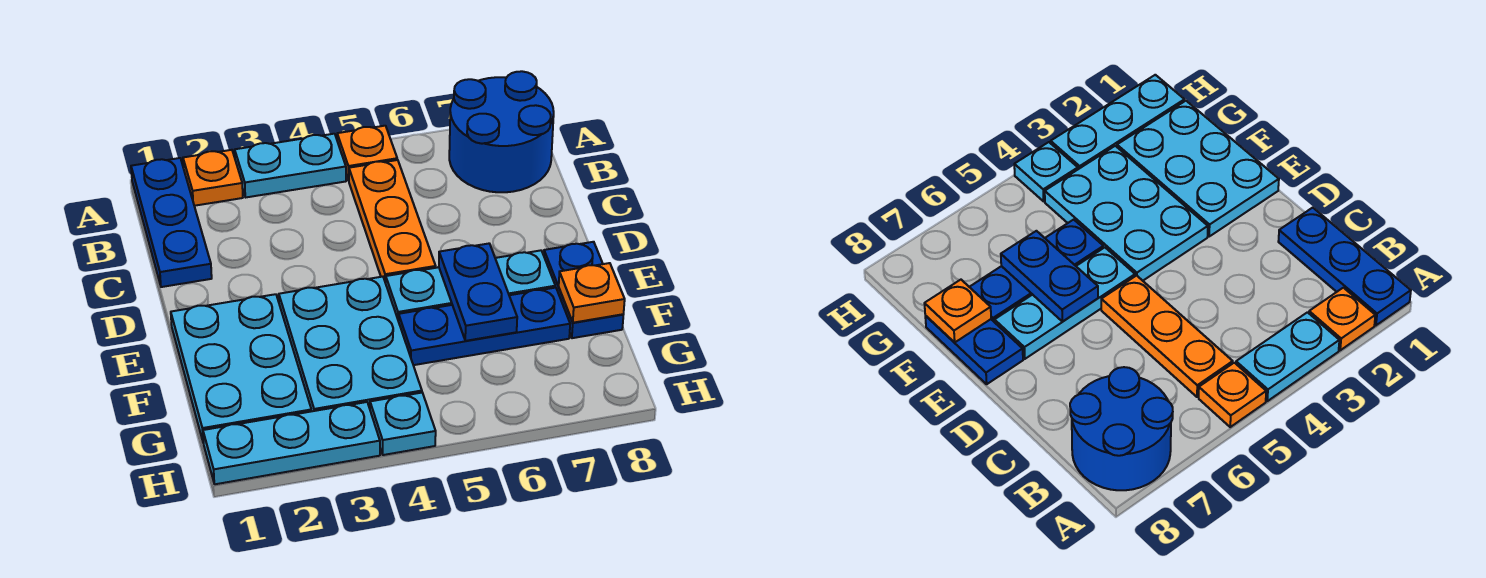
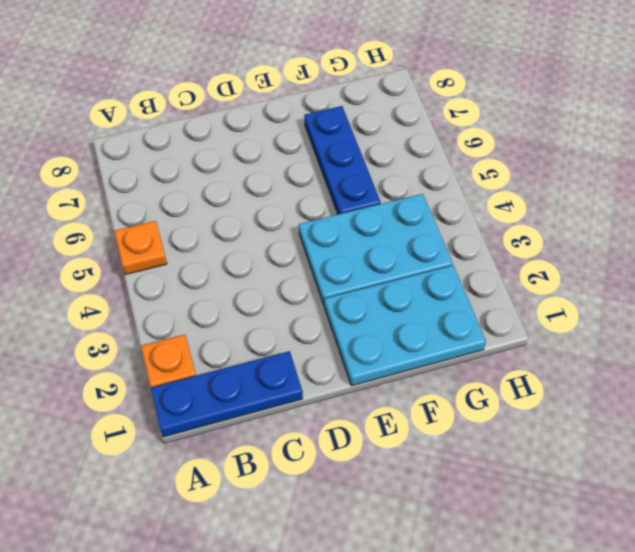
none -> cyan plate A3:A4 level 1
none -> blue round brick A7:B8 level 1
none -> orange plate B5:D5 level 1

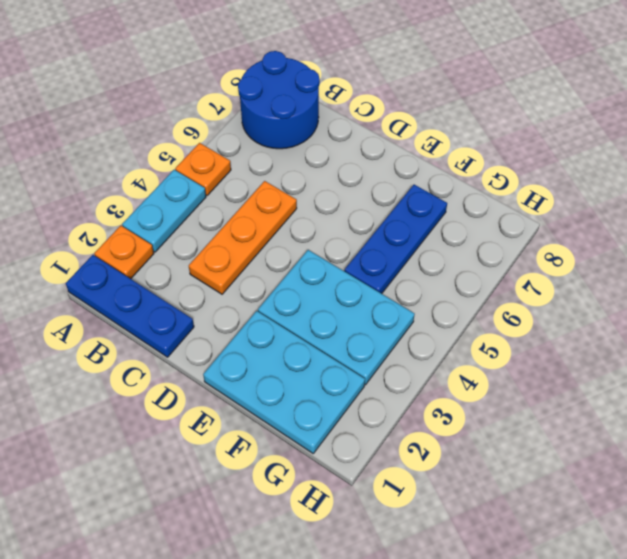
orange plate C3:C5 level 1 -> orange plate B5:D5 level 1
none -> cyan plate E5:E7 level 1
none -> blue plate E8:F8 level 1
none -> cyan plate H1:H3 level 1

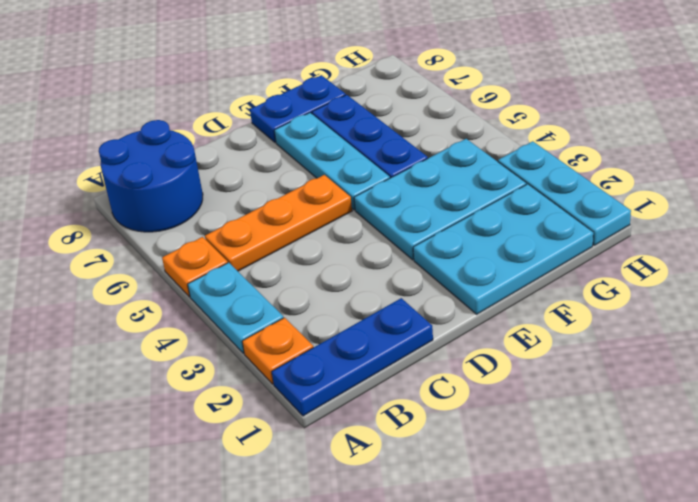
none -> cyan plate H4 level 1
none -> blue plate E6:F6 level 2
none -> orange plate F8 level 2

